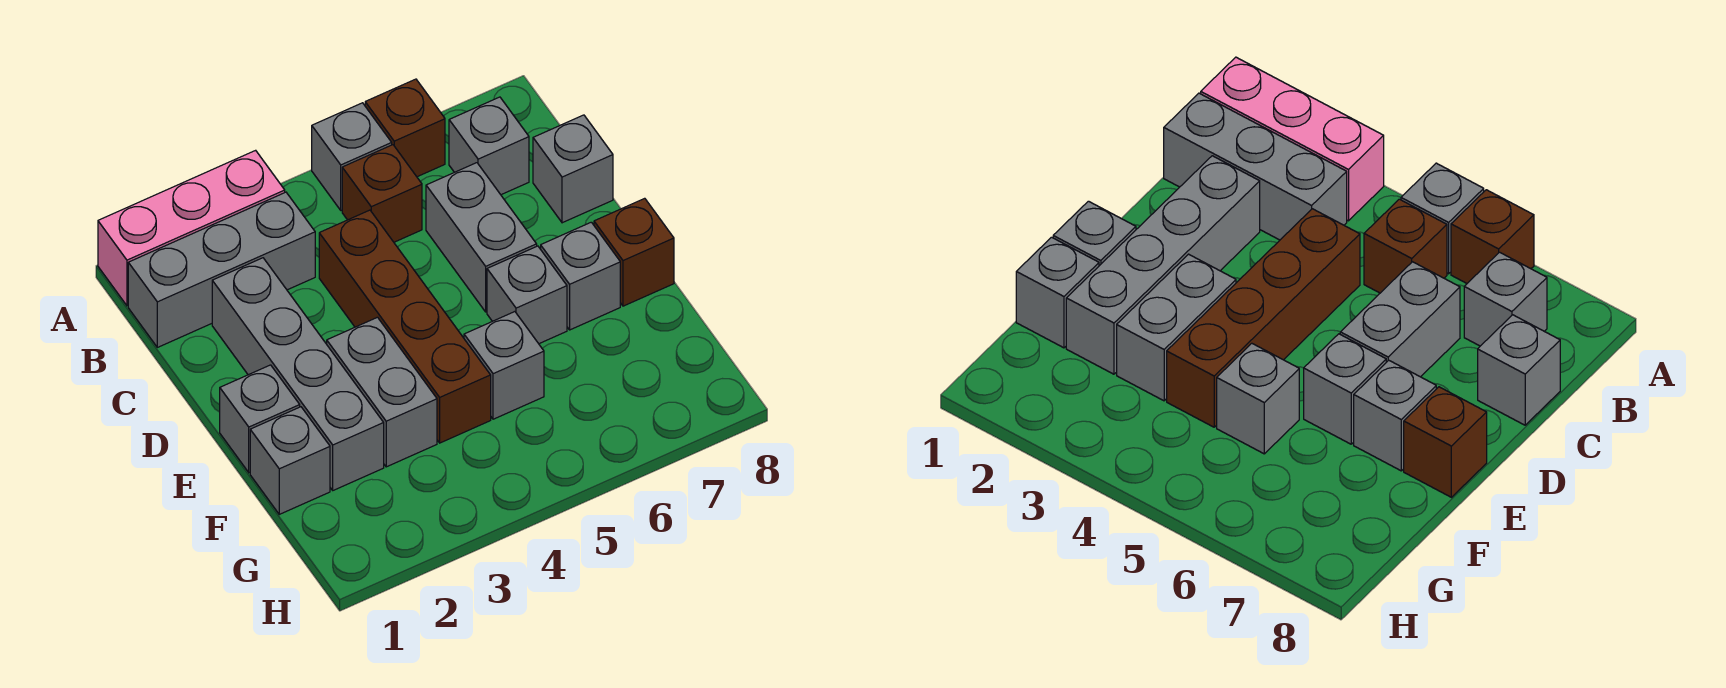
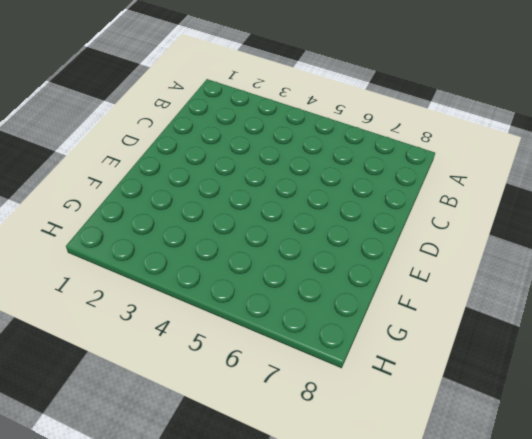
none -> pink brick A1:A3 level 1
none -> grey brick A5 level 1
none -> brown brick A6 level 1

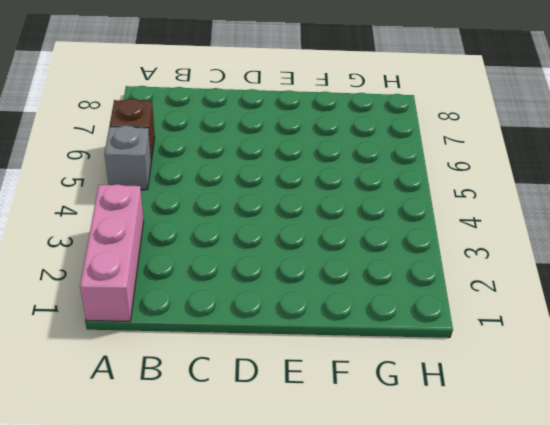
none -> grey brick B1:B3 level 1
none -> brown brick B5 level 1
none -> grey brick B7 level 1

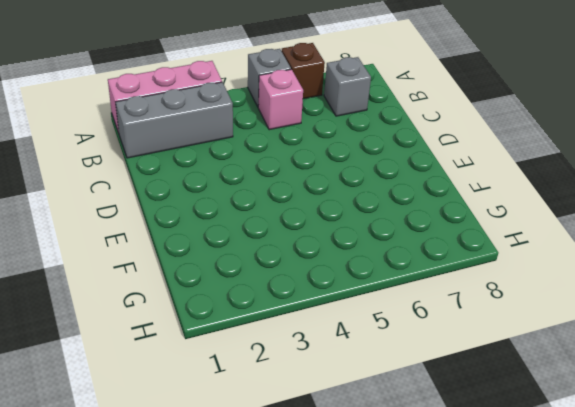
pink brick B5 level 1 -> brown brick B5 level 1
none -> grey brick C2:F2 level 1
none -> brown brick C4:F4 level 1
none -> grey brick C6:D6 level 1

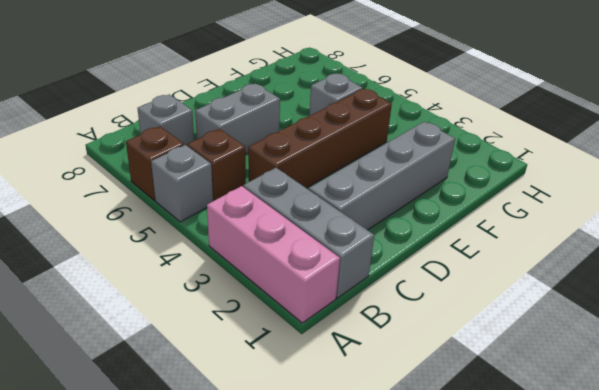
none -> grey brick C8 level 1
none -> grey brick E1 level 1
none -> grey brick E3:F3 level 1

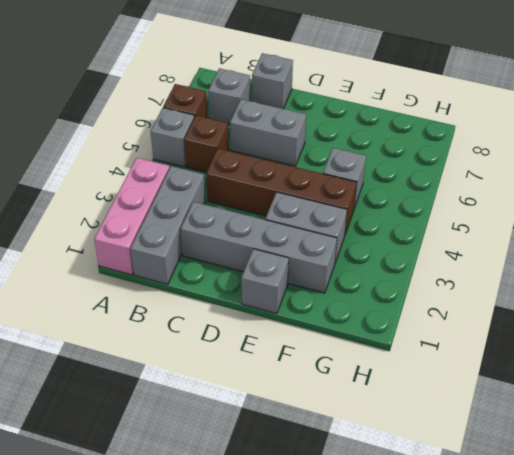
none -> grey brick E6 level 1
none -> grey brick E7 level 1
none -> brown brick E8 level 1

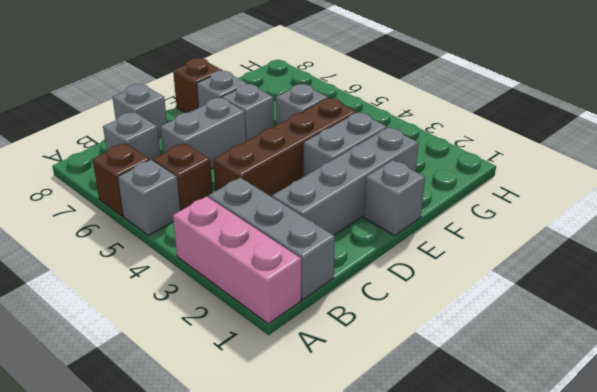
none -> grey brick F1 level 1

